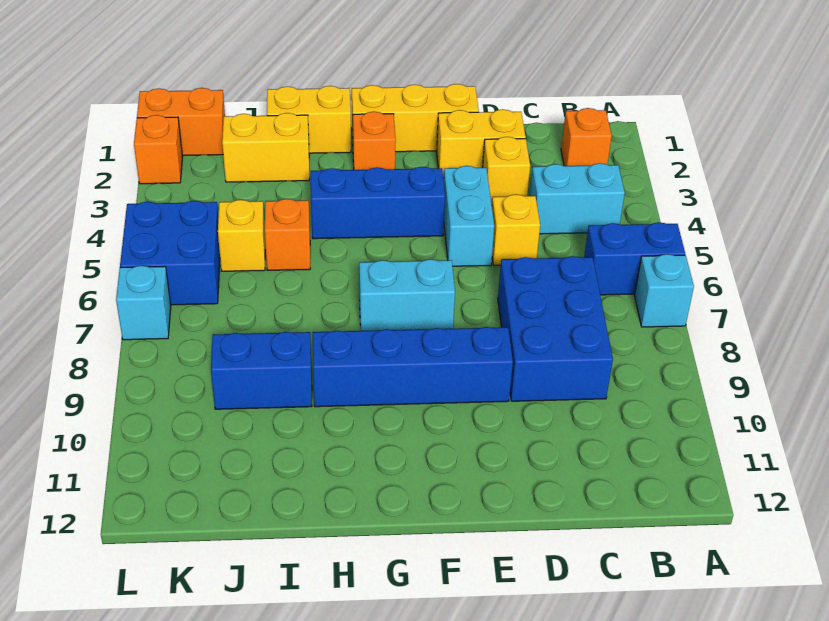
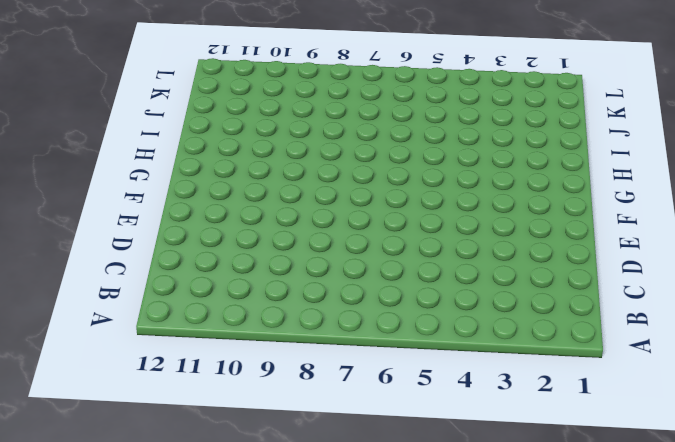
none -> blue brick A6:B6 level 1
none -> cyan brick A7 level 1
none -> orange brick B2 level 1

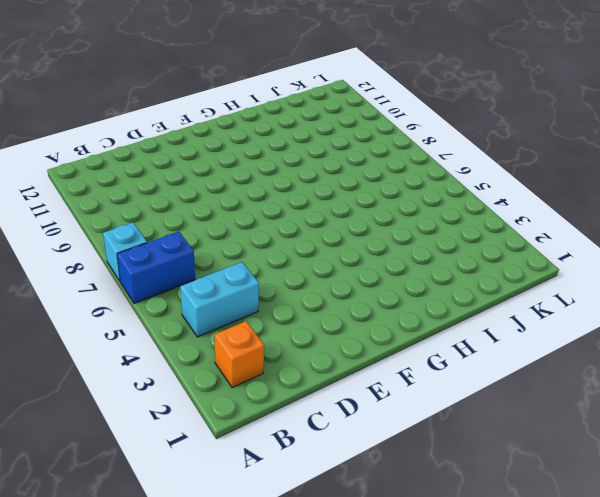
none -> blue brick C7:D9 level 1
none -> yellow brick D2:E2 level 1
none -> yellow brick D3 level 1

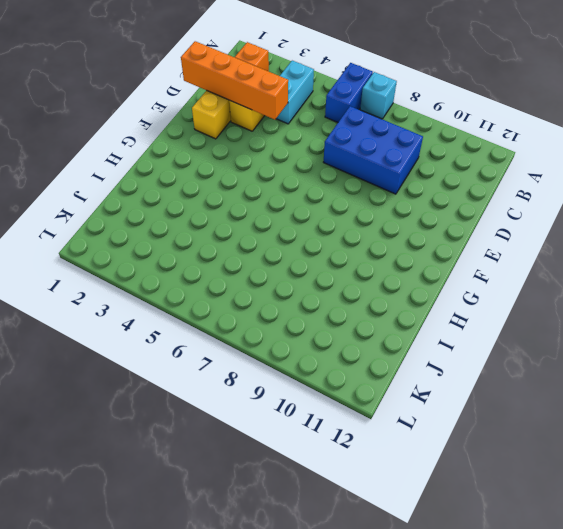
orange brick D1:D4 level 2 -> none
none -> yellow brick D5 level 1
none -> yellow brick E1:G1 level 1
none -> cyan brick E4:E5 level 1

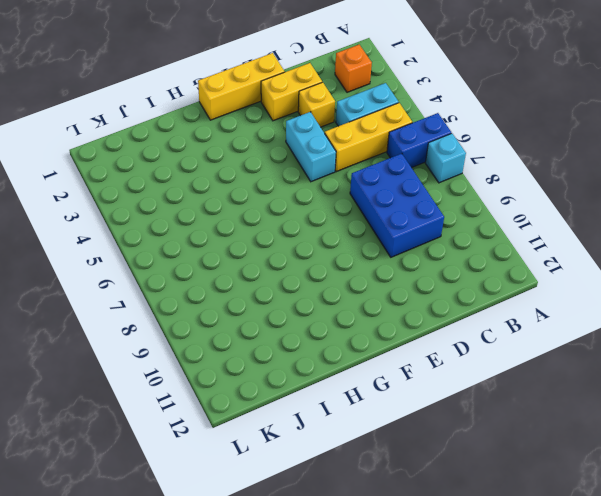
yellow brick B5:D5 level 1 -> yellow brick D5 level 1
none -> blue brick E9:H9 level 1
none -> blue brick F4:H4 level 1
none -> cyan brick F7:G7 level 1

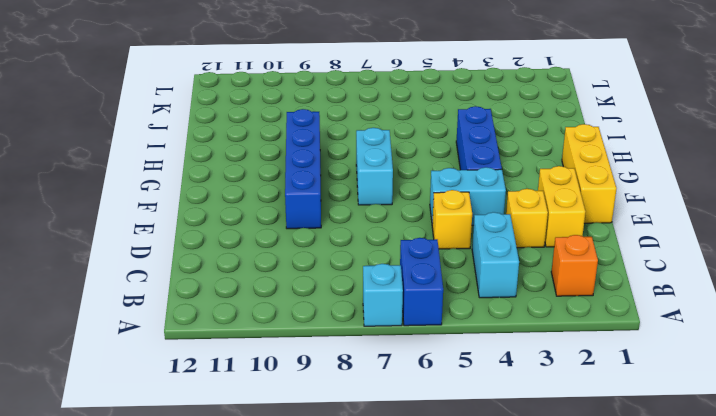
none -> blue brick C7:D9 level 1
none -> orange brick G2 level 1
none -> yellow brick H1:I1 level 1

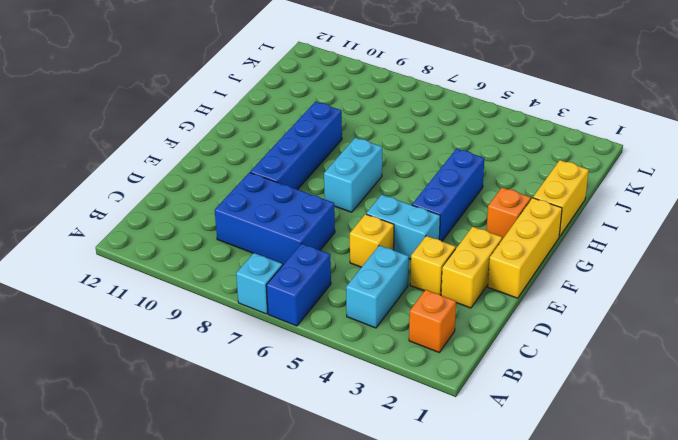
none -> yellow brick I2:J2 level 1
none -> orange brick I5 level 1
none -> blue brick I9:J9 level 1

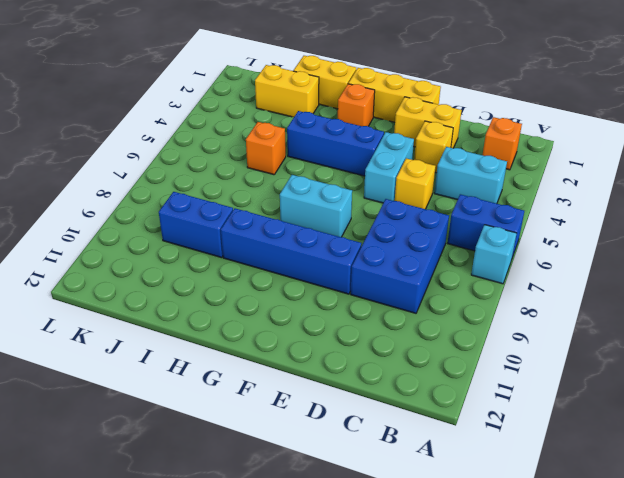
none -> yellow brick J5 level 1
none -> orange brick K1:L1 level 1
none -> blue brick K5:L6 level 1

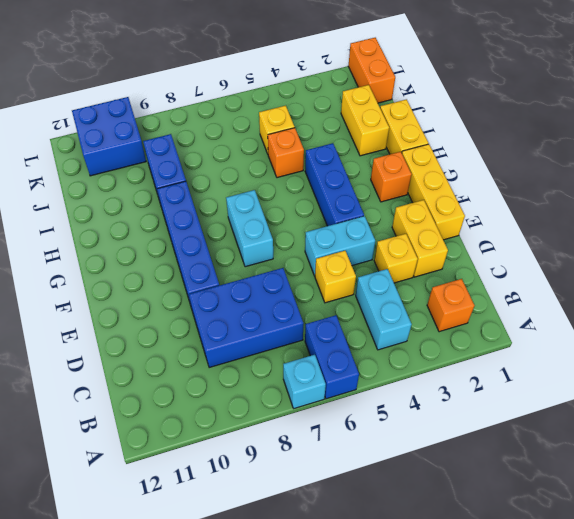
blue brick K10:L11 level 1 -> blue brick K5:L6 level 1
none -> orange brick L2 level 1
none -> cyan brick L7 level 1

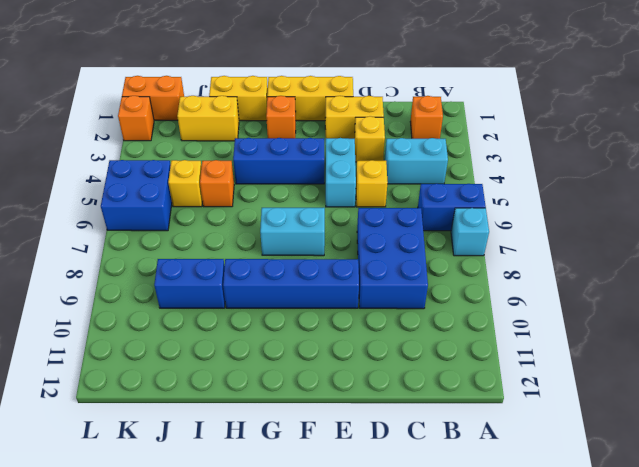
none -> cyan brick L7 level 1

